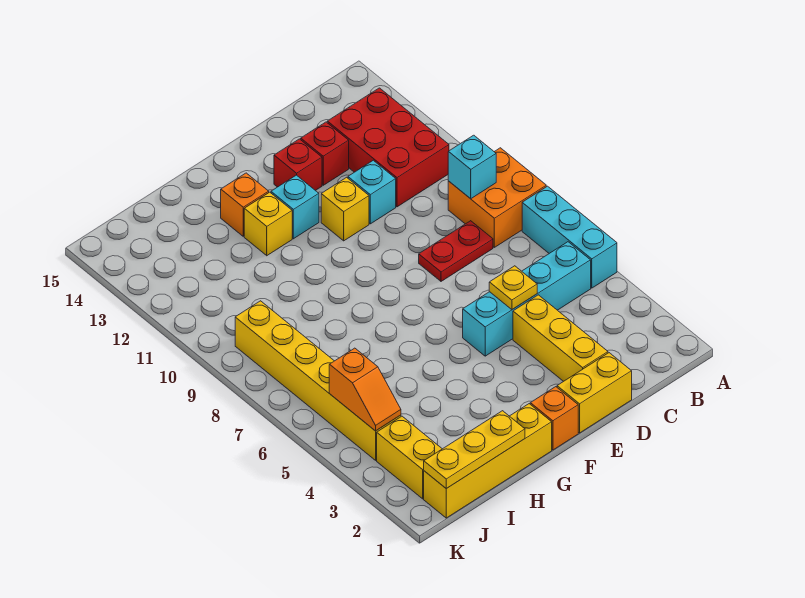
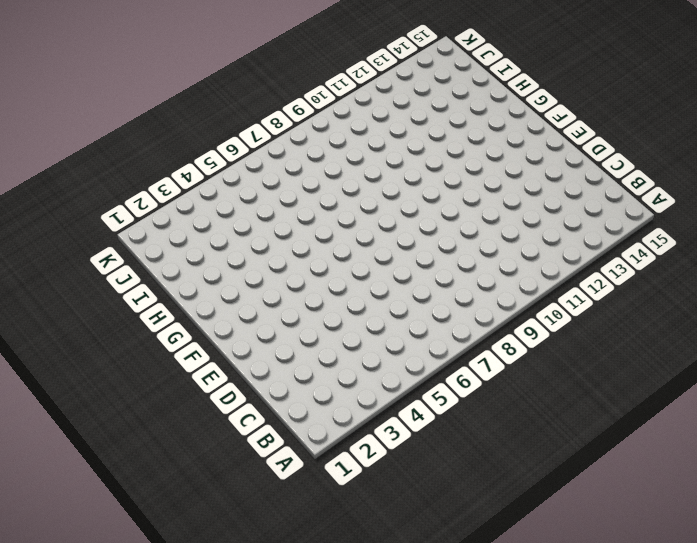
none -> cyan brick A5:A7 level 1
none -> orange brick A8:B9 level 1
none -> cyan brick B5:E5 level 1

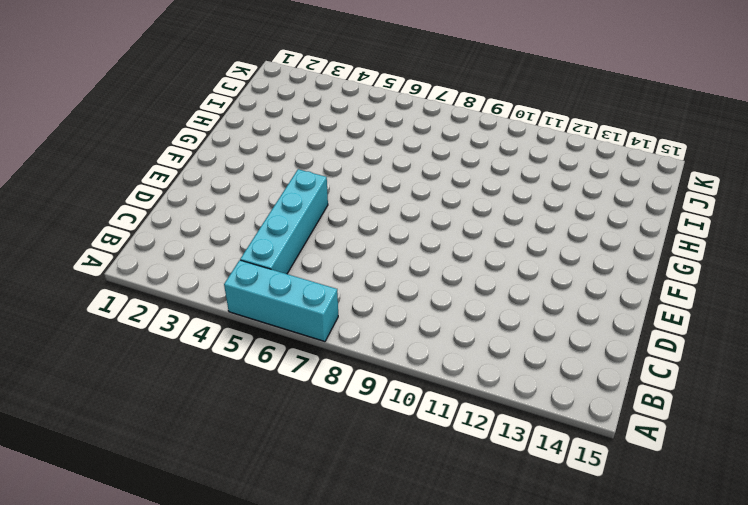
none -> orange brick A8:B9 level 1
none -> red brick B11:C13 level 1
none -> red plate C8:D8 level 1

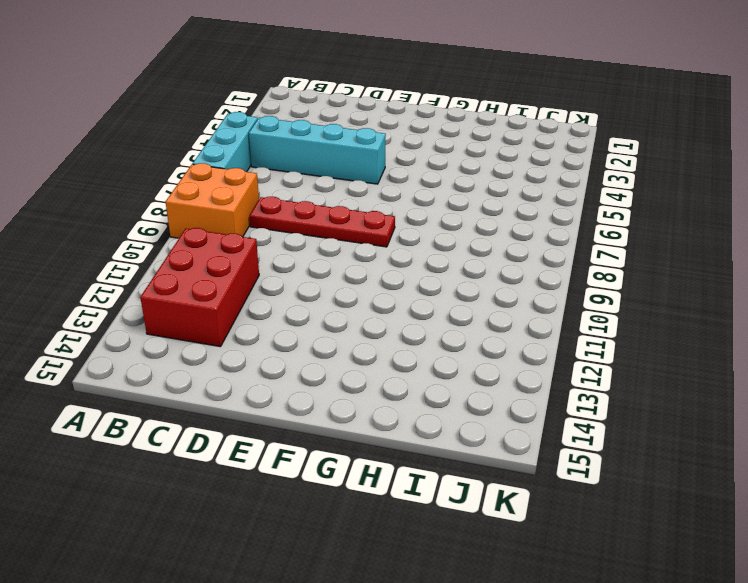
red plate C8:F8 level 1 -> red plate C8:D8 level 1
none -> yellow brick D1:E1 level 1
none -> yellow brick D2:D4 level 1
none -> cyan brick D11 level 1

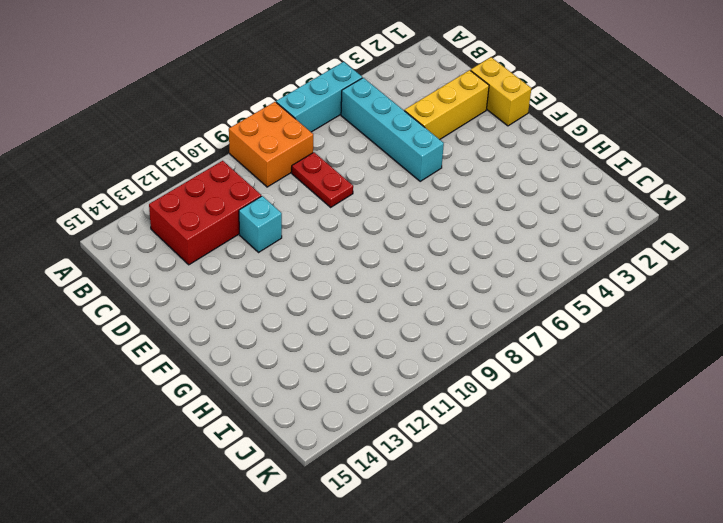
none -> red brick D13 level 1
none -> yellow brick E11 level 1
none -> red brick E13 level 1

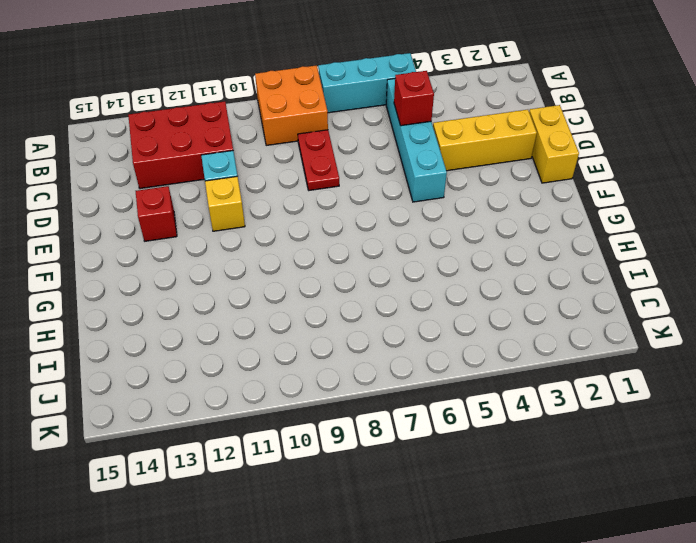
red brick C5 level 2 -> red brick D13 level 1
none -> orange brick F1 level 1
none -> cyan brick F12 level 1
none -> yellow brick G1:J1 level 1

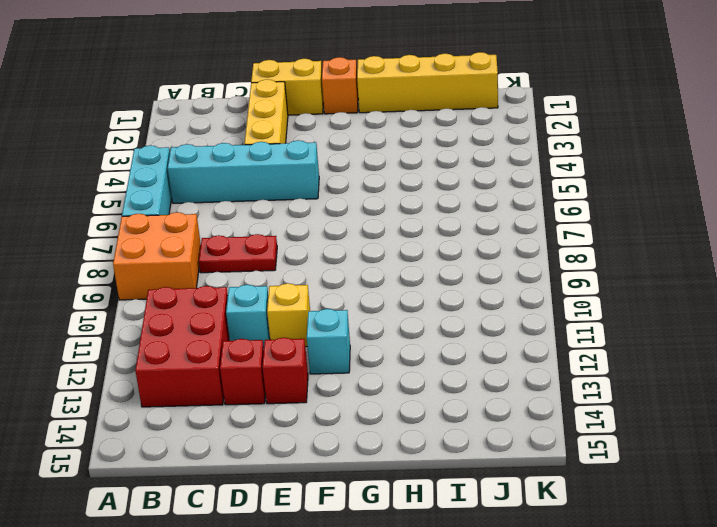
none -> yellow brick G12 level 1
none -> orange brick G13 level 1
none -> yellow brick J2:J3 level 1

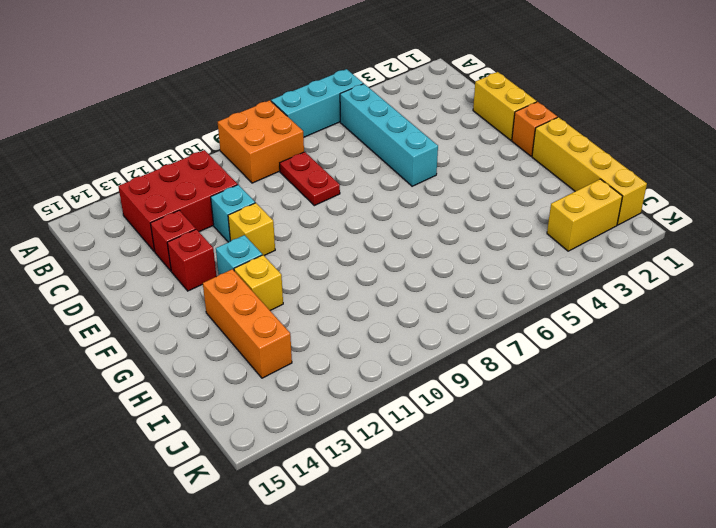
orange brick G13:I13 level 1 -> orange brick G13 level 1
none -> yellow brick D2:D4 level 1
none -> yellow brick J4:J9 level 1
none -> cyan brick B9 level 2

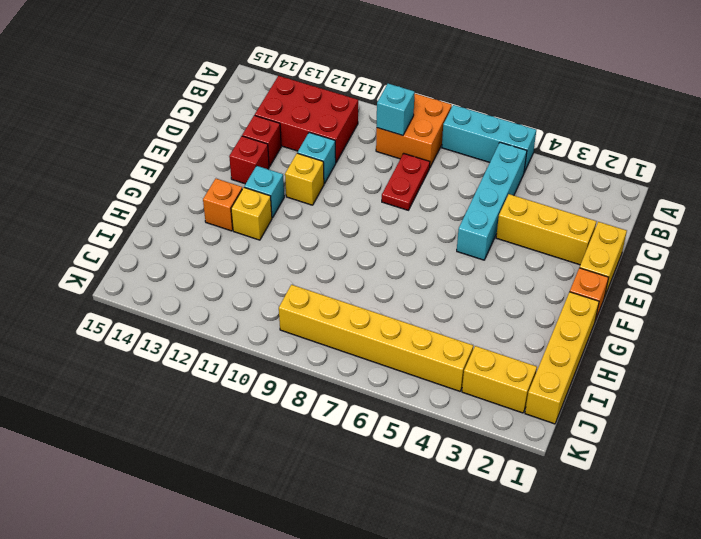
none -> yellow plate D5 level 2
none -> yellow plate H1:J1 level 2
none -> orange slope J4:J5 level 2 top 5

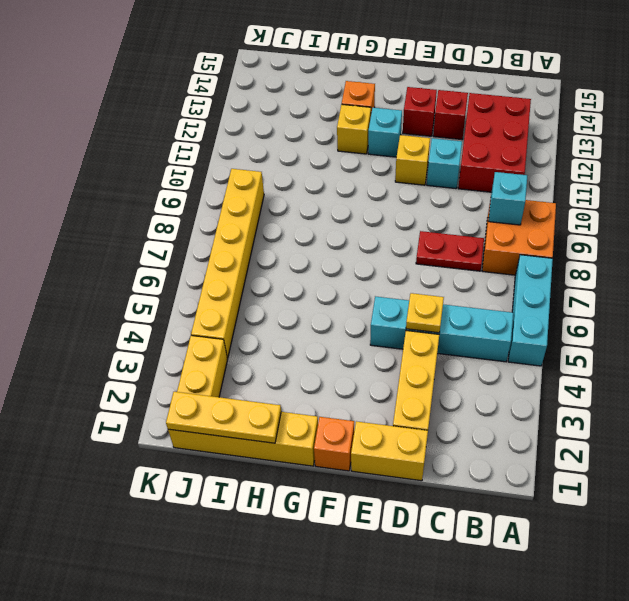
none -> orange slope J4:J5 level 2 top 5

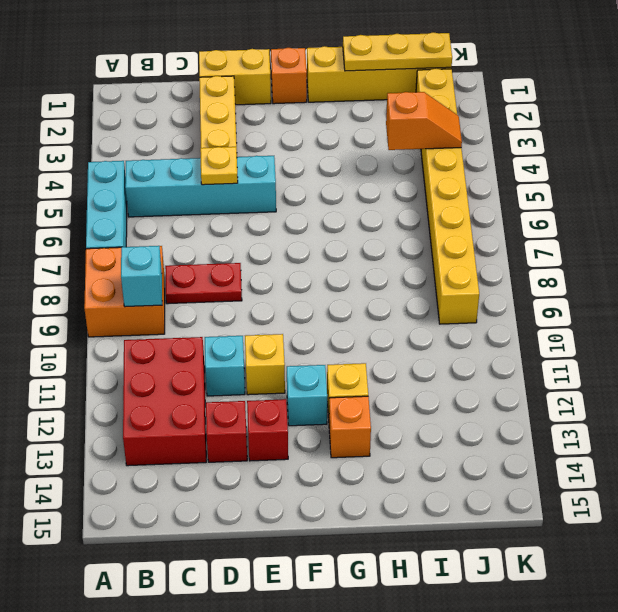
orange slope I4:J4 level 2 top I -> orange slope J4:J5 level 2 top 5

